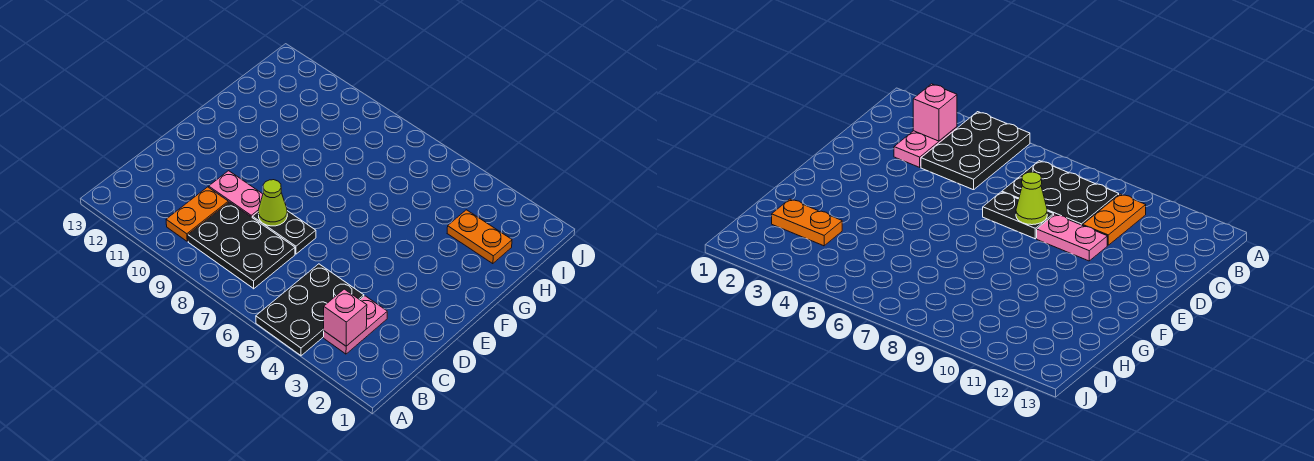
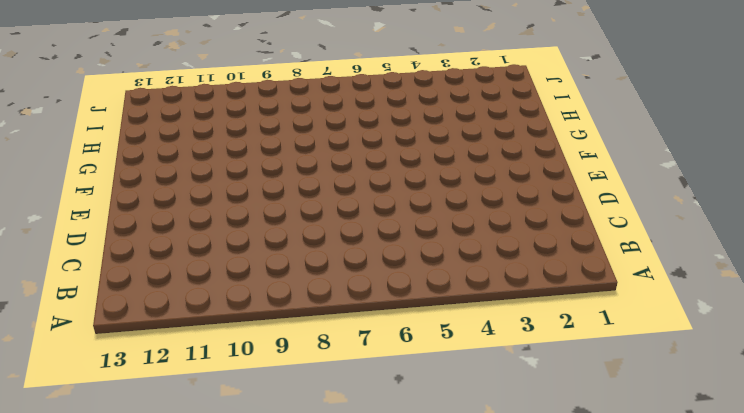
none -> black plate A4:C5 level 1
none -> pink plate B3:C3 level 1

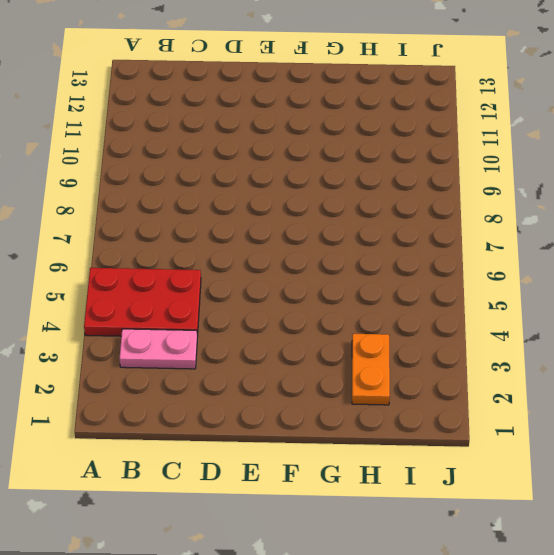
red plate A4:C5 level 1 -> black plate A4:C5 level 1
none -> black plate B7:C9 level 1
none -> orange plate B10:C10 level 1

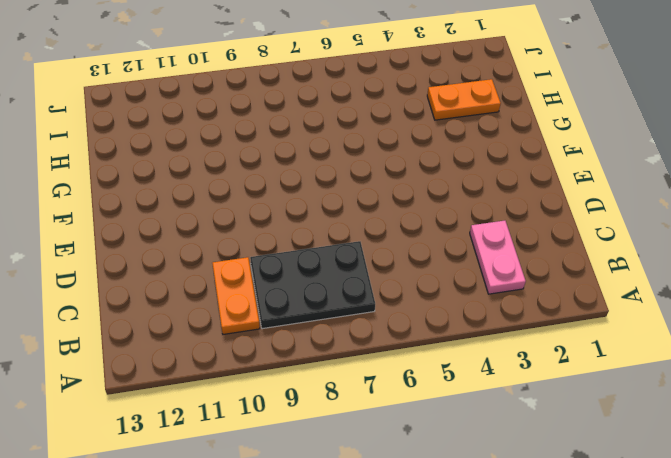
none -> black plate A4:C5 level 1
none -> black plate D7:D8 level 1

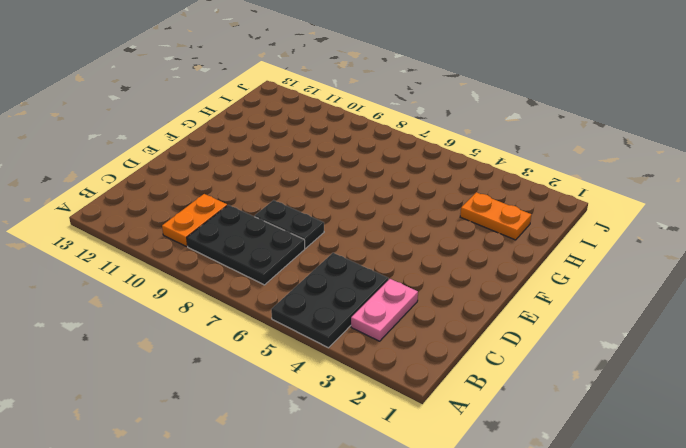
none -> pink plate D9:D10 level 1
none -> pink brick B3 level 2

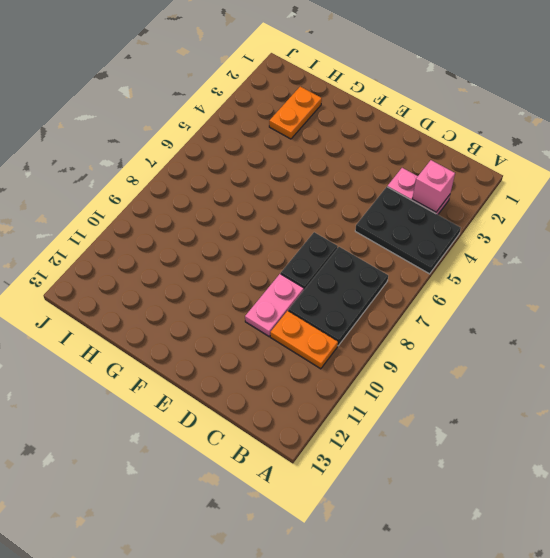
none -> lime cone D8 level 2

